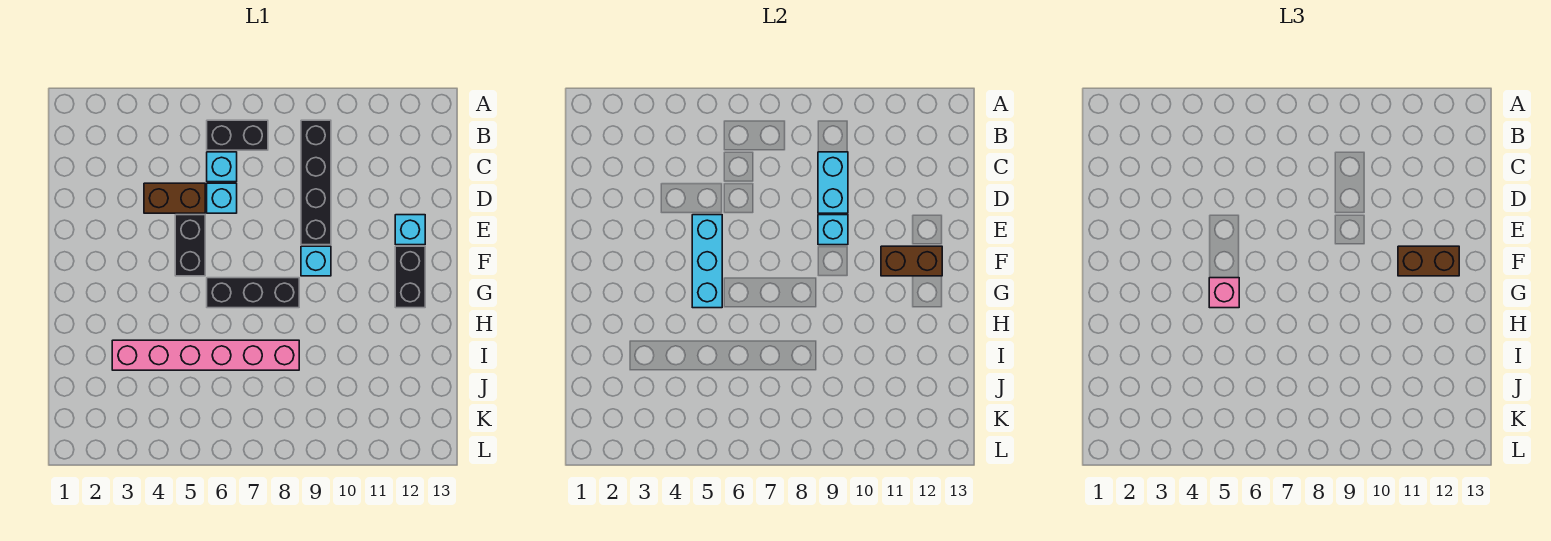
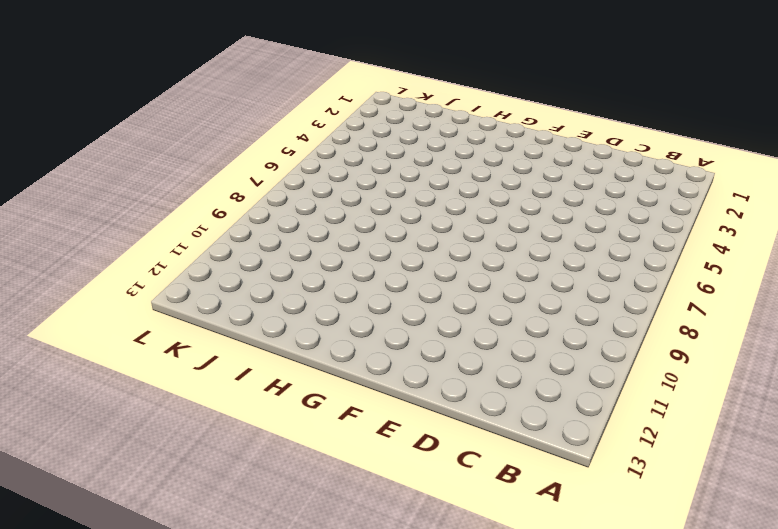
none -> black brick B6:B7 level 1
none -> black brick B9:E9 level 1
none -> cyan brick C6 level 1

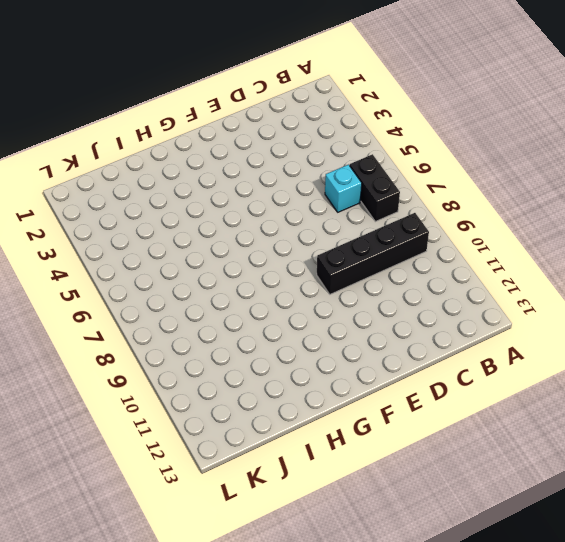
none -> brown brick D4:D5 level 1
none -> cyan brick D6 level 1
none -> black brick E5:F5 level 1

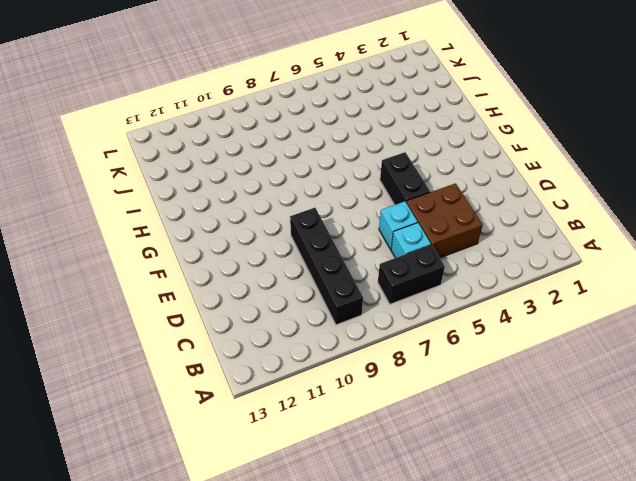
brown brick C4:D5 level 1 -> brown brick D4:D5 level 1
none -> cyan brick E12 level 1
none -> cyan brick F9 level 1
none -> black brick F12:G12 level 1

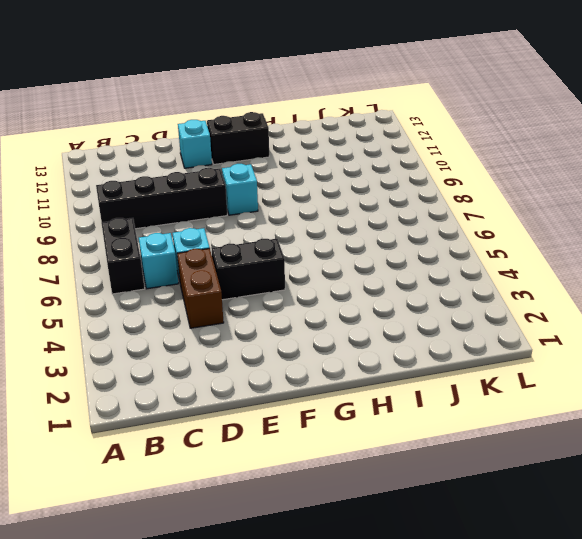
none -> black brick G6:G8 level 1
none -> pink brick I3:I8 level 1
none -> cyan brick C9:D9 level 2

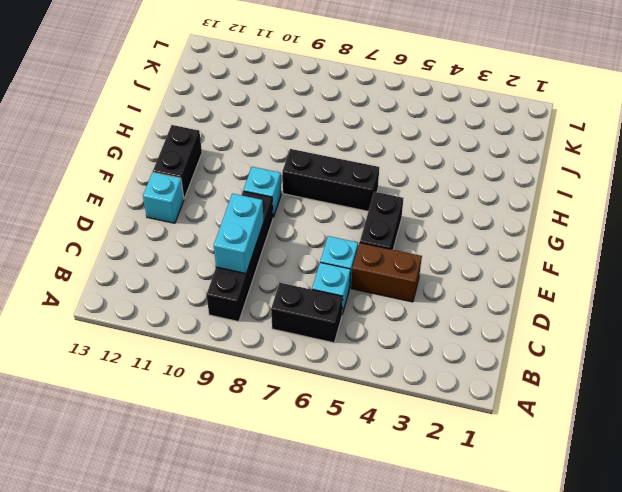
none -> pink brick I3:I8 level 1
none -> cyan brick E5:G5 level 2
none -> cyan brick E9 level 2

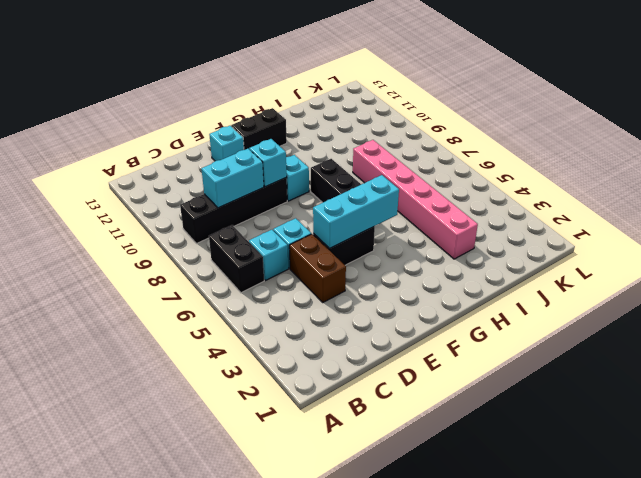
none -> brown brick F11:F12 level 2
none -> brown brick F11:F12 level 3
none -> pink brick G5 level 3

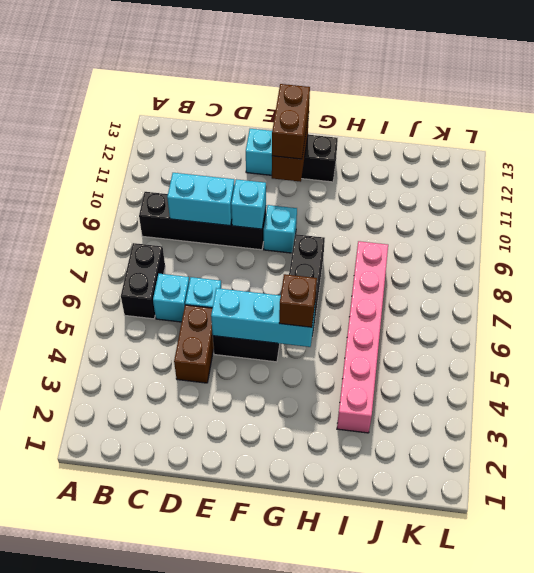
brown brick G5 level 3 -> pink brick G5 level 3

